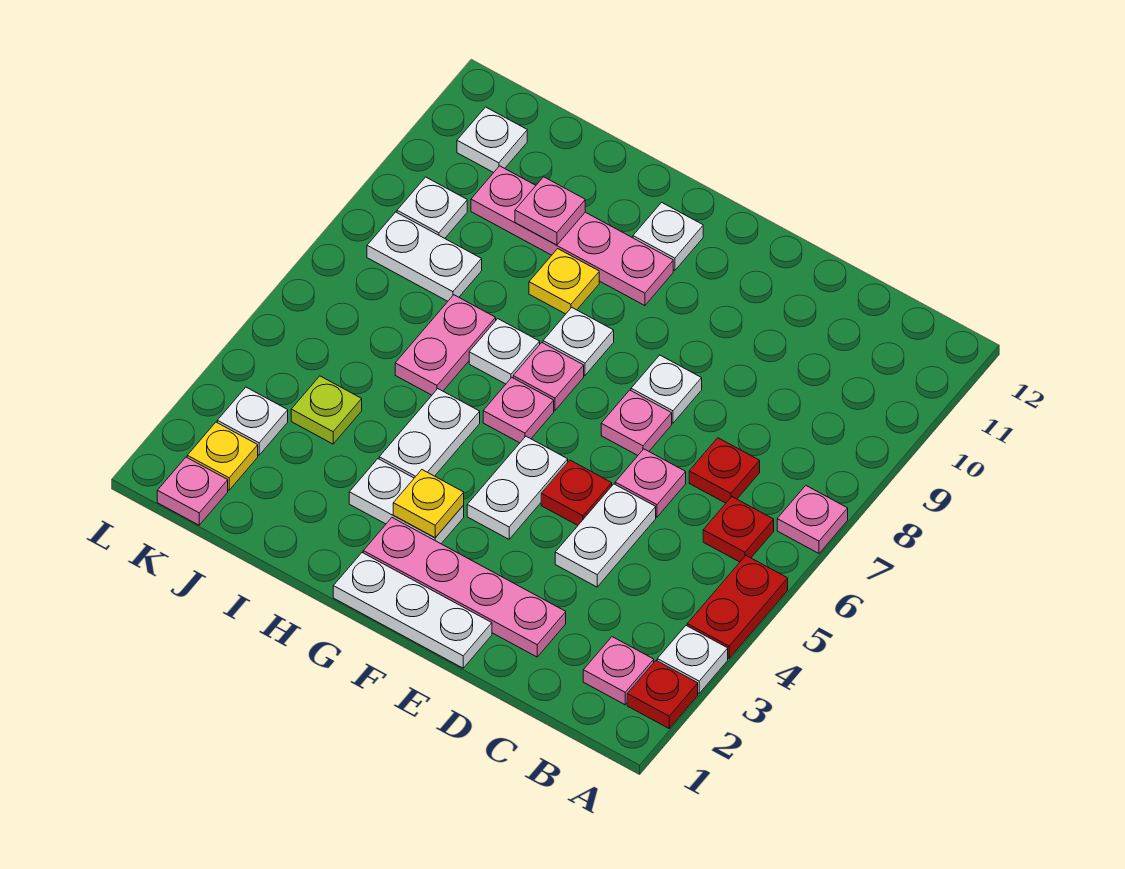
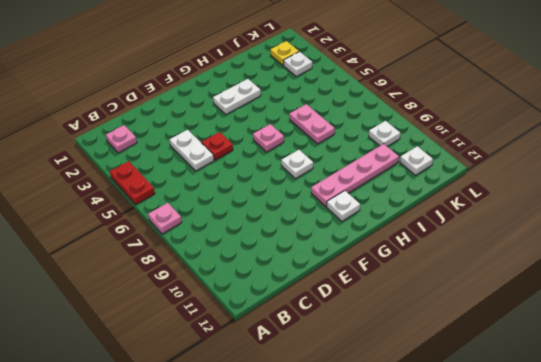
none -> red plate A2 level 1
none -> white plate A3 level 1
none -> red plate B6 level 1
none -> red plate C7 level 1

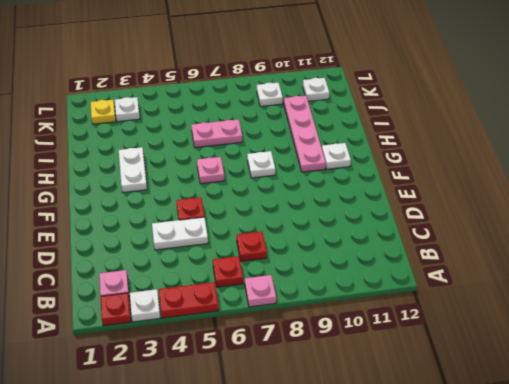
none -> pink plate D2:G2 level 1
none -> pink plate D6 level 1
none -> white plate E1:G1 level 1
none -> pink plate E7 level 1

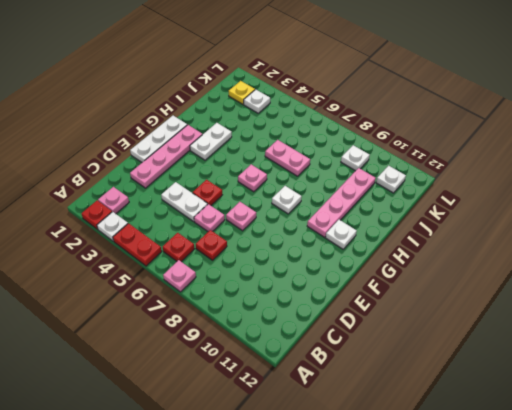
none -> white plate E8 level 1
none -> white plate F4:F5 level 1
none -> pink plate G7 level 1
none -> white plate H4:H5 level 1

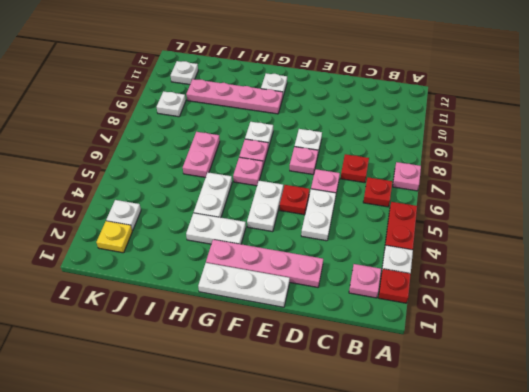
none -> white plate H7 level 1
none -> yellow plate H9 level 1
none -> lime plate J4 level 1
none -> white plate J8:K8 level 1

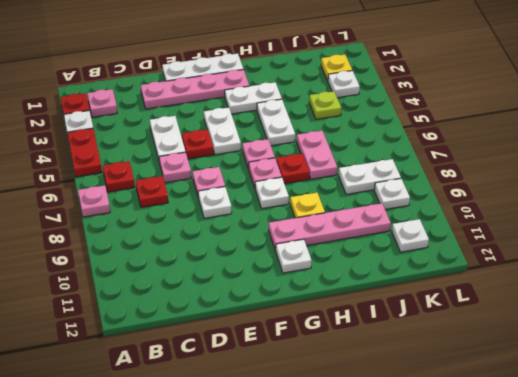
red plate H7 level 1 -> white plate H7 level 1
none -> pink plate K1 level 1
none -> yellow plate G3 level 2
none -> pink plate I10 level 2

